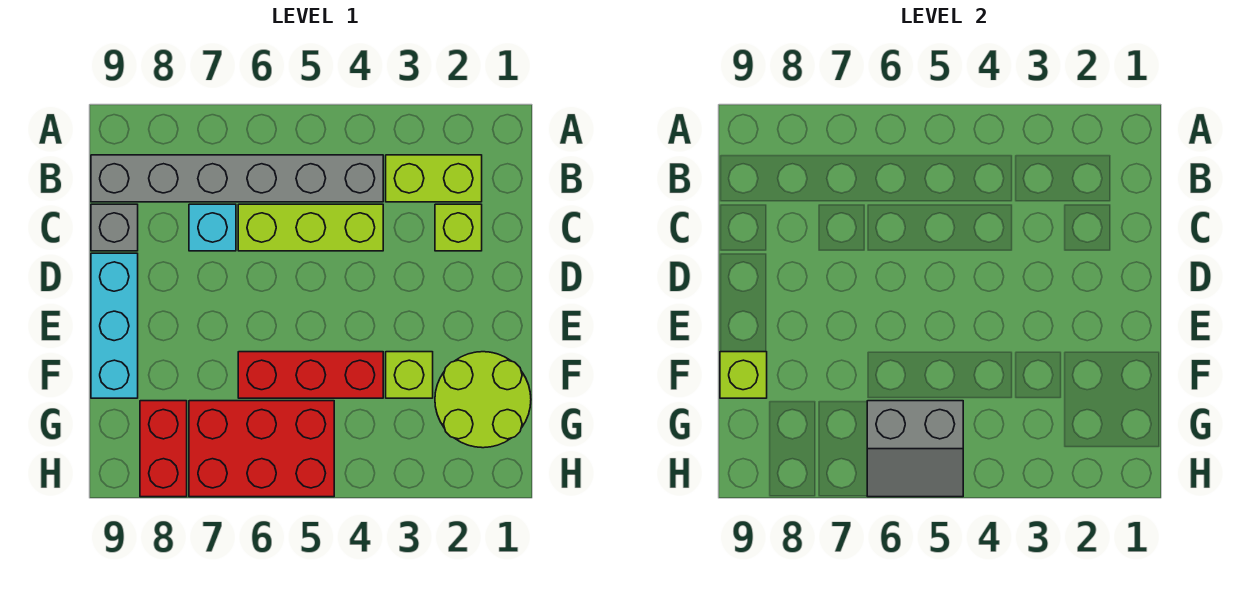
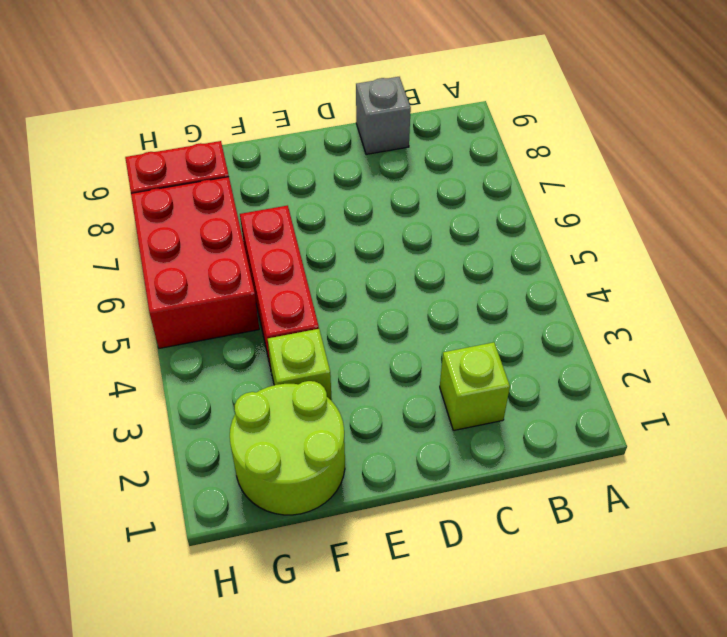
none -> lime brick B2:B3 level 1
none -> grey brick B4:B9 level 1
none -> lime brick C4:C6 level 1

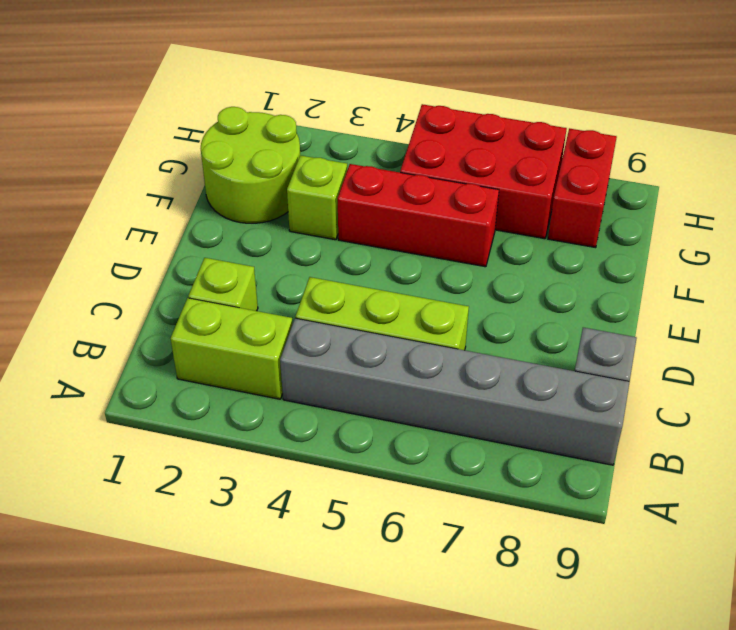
none -> cyan brick C7 level 1
none -> cyan brick D9:F9 level 1
none -> lime brick F9 level 2

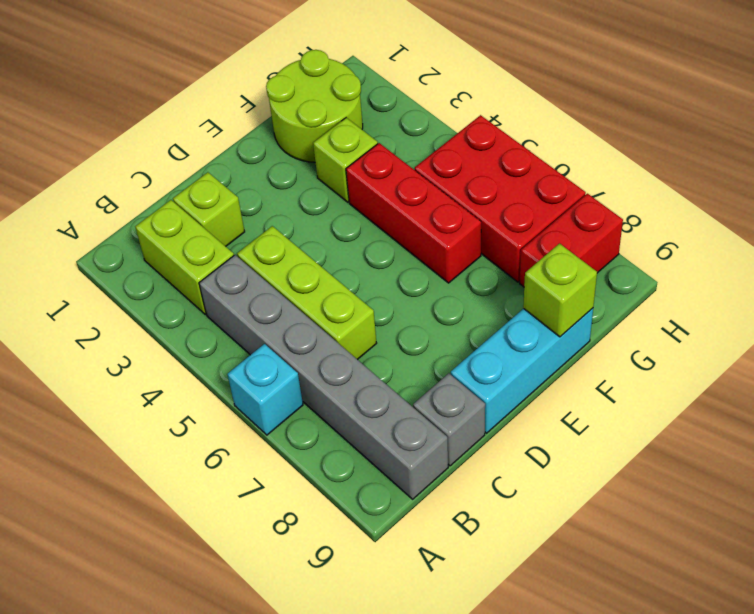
cyan brick A6 level 1 -> cyan brick C7 level 1
none -> grey slope G5:H6 level 2 top G

